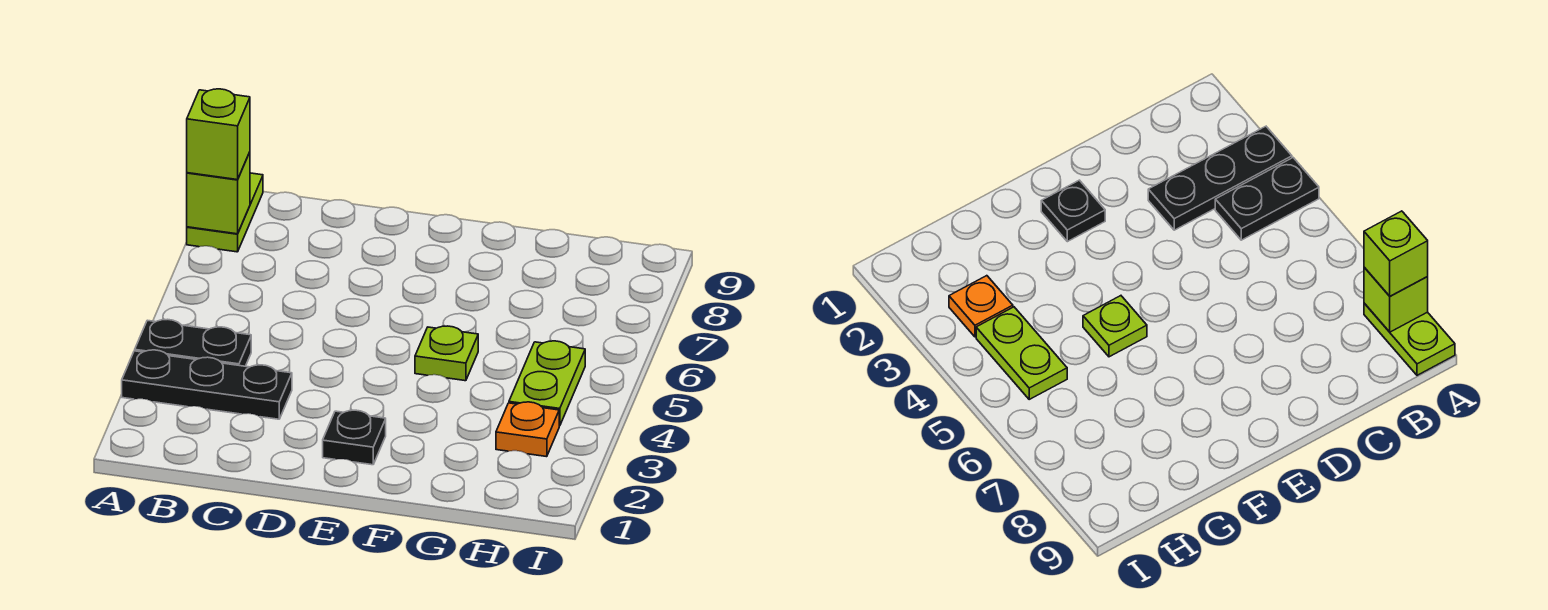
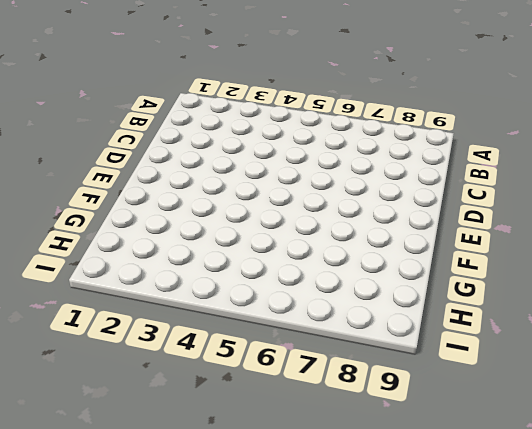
none -> black plate A3:C3 level 1
none -> black plate A4:B4 level 1

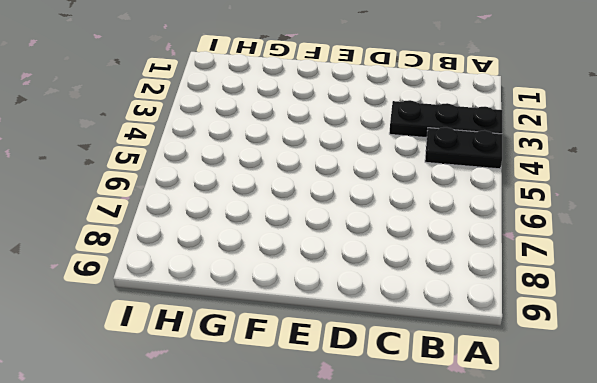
none -> lime plate A8:A9 level 1
none -> black plate E2 level 1

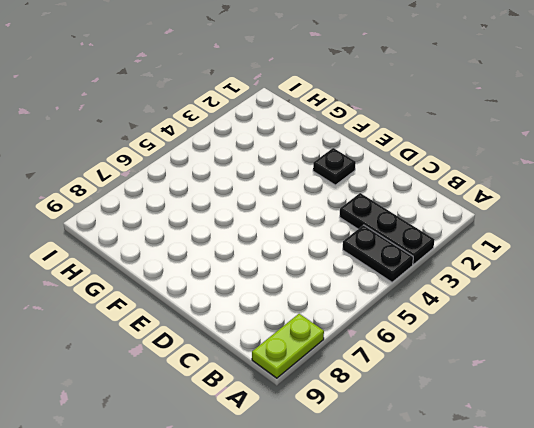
none -> lime plate F5 level 1
none -> orange plate H3 level 1

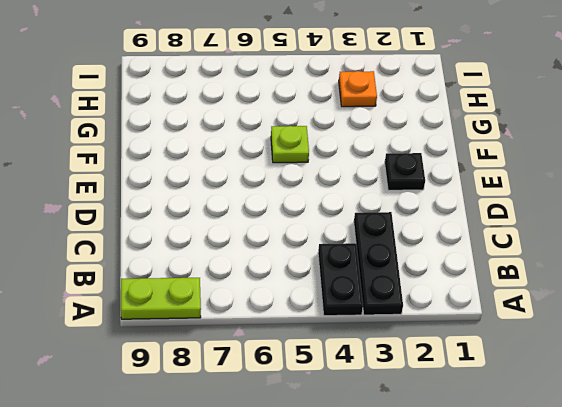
none -> lime plate H4:H5 level 1
none -> lime brick A8 level 2

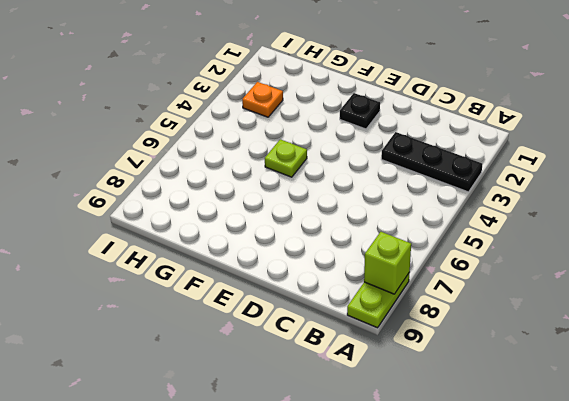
none -> black plate A4:B4 level 1
none -> lime plate H4:H5 level 1

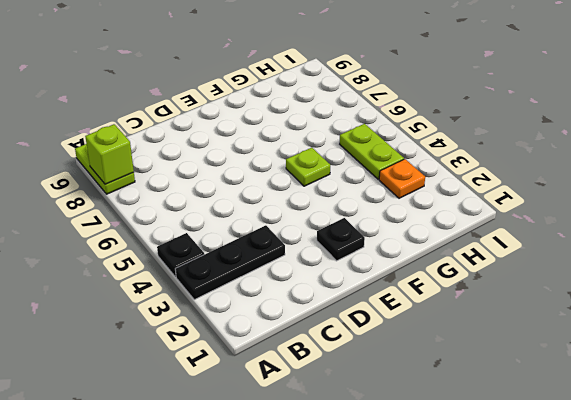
black plate A4 level 1 -> black plate A4:B4 level 1
none -> lime brick A8 level 3

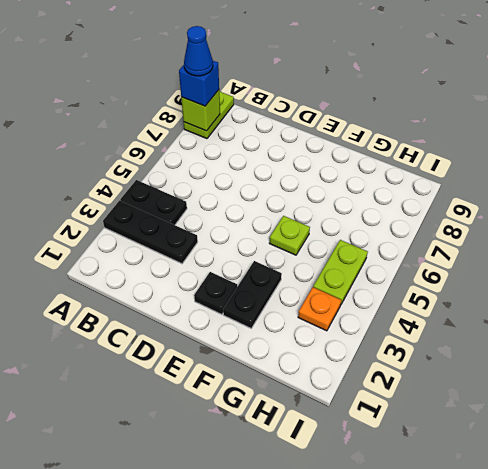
blue brick A8 level 3 -> lime brick A8 level 3
blue cone A8 level 4 -> none
black plate F2:F3 level 1 -> none

